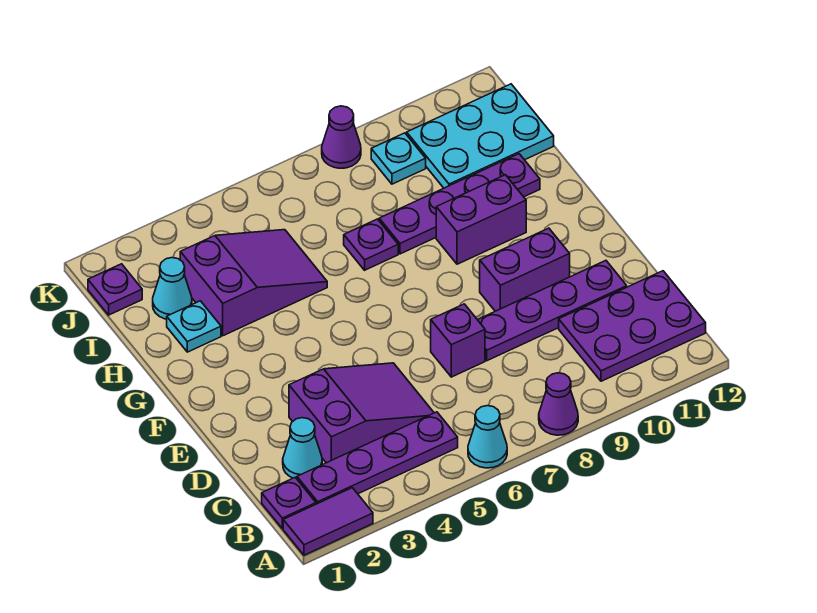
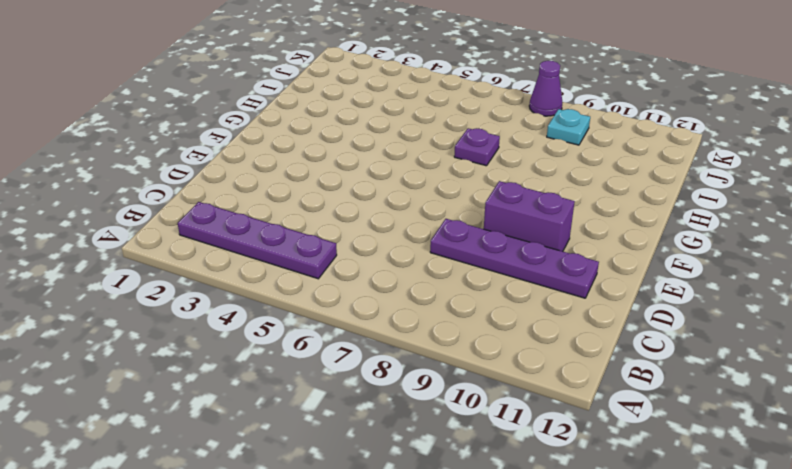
none -> purple tile A1:A2 level 1
none -> cyan cone A6 level 1
none -> purple cone A8 level 1

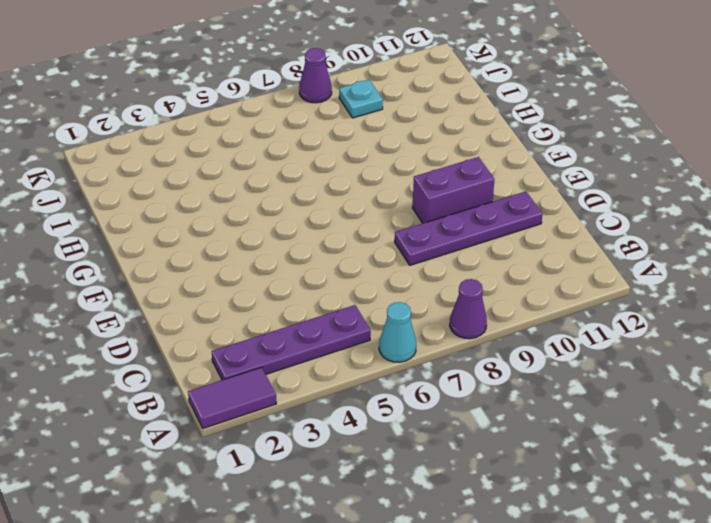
none -> purple plate B1 level 1
none -> purple plate B10:C12 level 1
none -> cyan cone C2 level 1

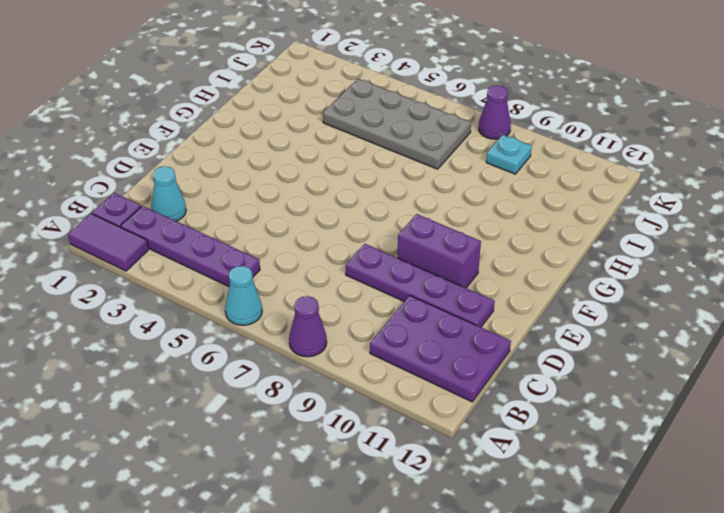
grey plate I4:J7 level 1 -> purple slope H3:I5 level 1 top 3
none -> purple slope C3:D5 level 1 top 3
none -> purple brick D7 level 1
none -> purple brick G9:G10 level 1

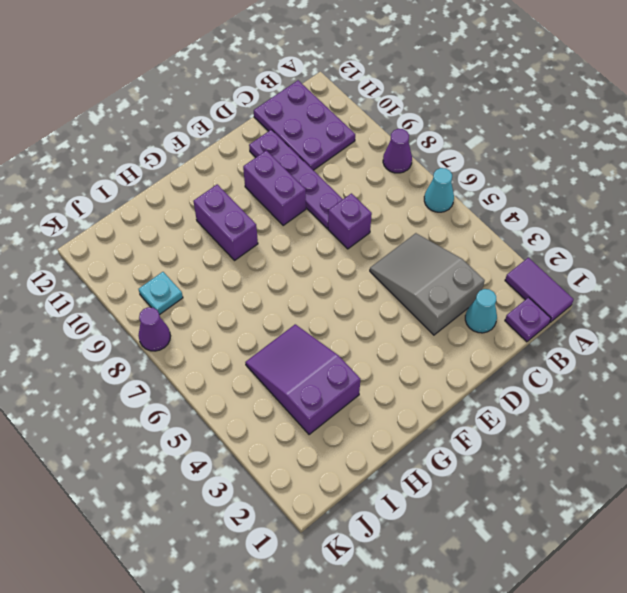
grey slope C3:D5 level 1 top 3 -> purple slope C3:D5 level 1 top 3
none -> purple plate B2:B5 level 1
none -> cyan plate H2 level 1
none -> purple plate H7 level 1

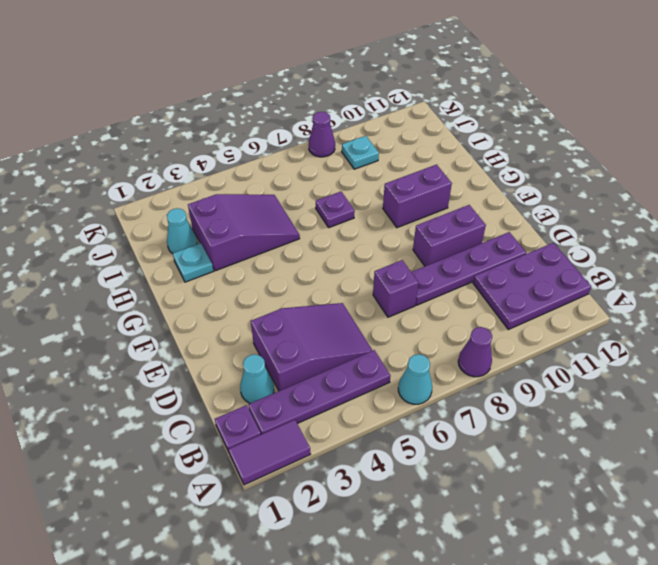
none -> purple plate H8:H11 level 1
none -> cyan plate I10:J12 level 1
none -> purple plate J1 level 1

